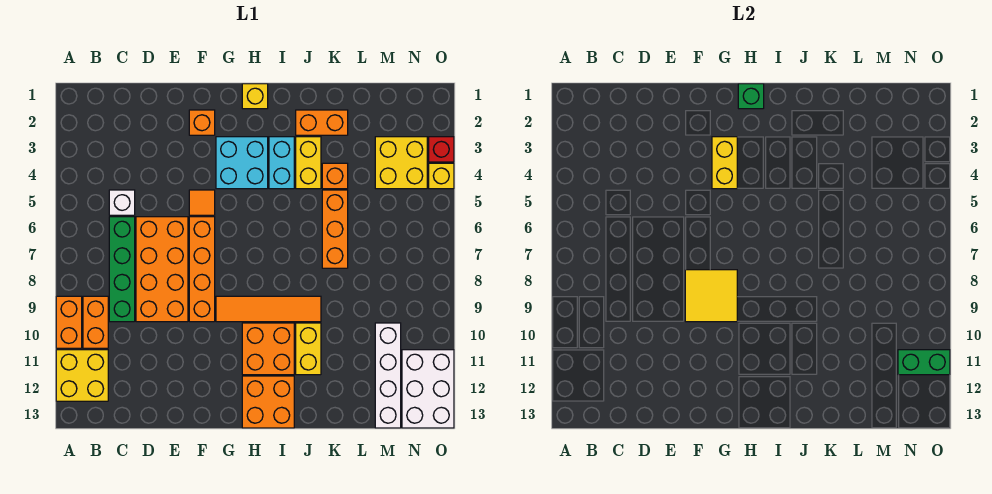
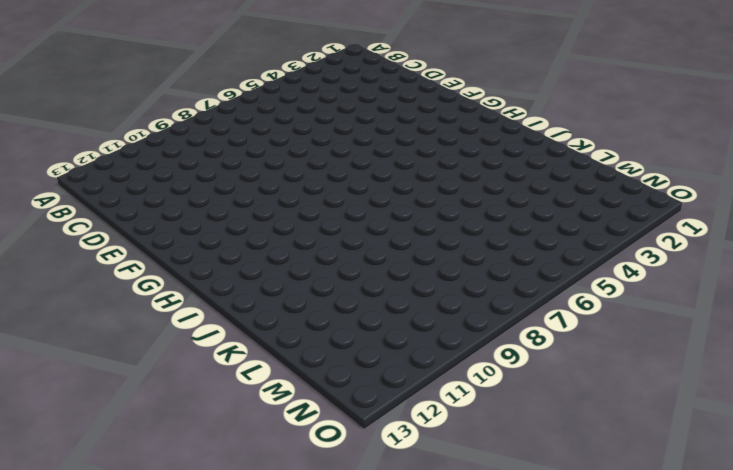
none -> orange brick A9:A10 level 1
none -> yellow brick A11:B12 level 1
none -> orange brick B9:B10 level 1

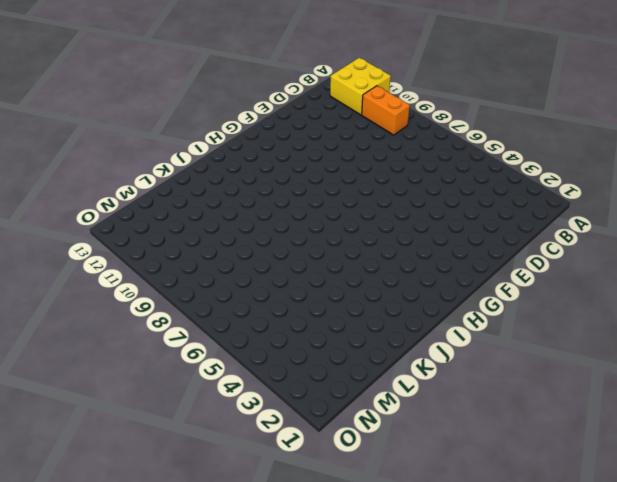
none -> orange brick A9:A10 level 1
none -> white brick C5 level 1
none -> green brick C6:C9 level 1

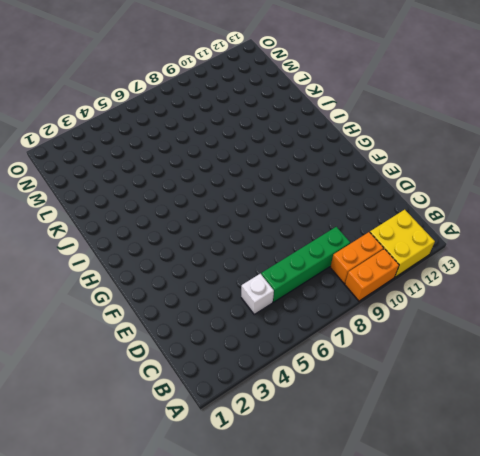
none -> orange brick D6:E9 level 1
none -> orange brick F2 level 1
none -> orange tile F5 level 1

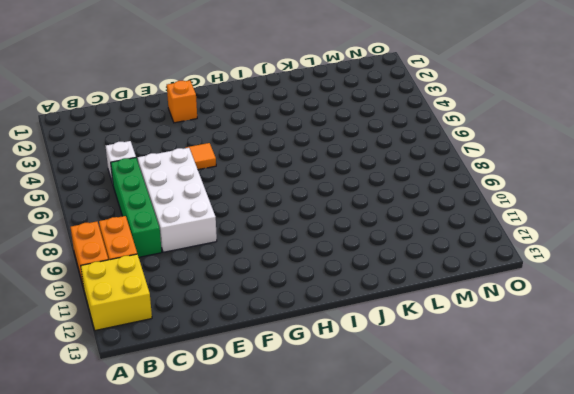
white brick D6:E9 level 1 -> orange brick D6:E9 level 1
none -> orange brick F6:F9 level 1
none -> cyan brick G3:H4 level 1
none -> orange tile G9:J9 level 1

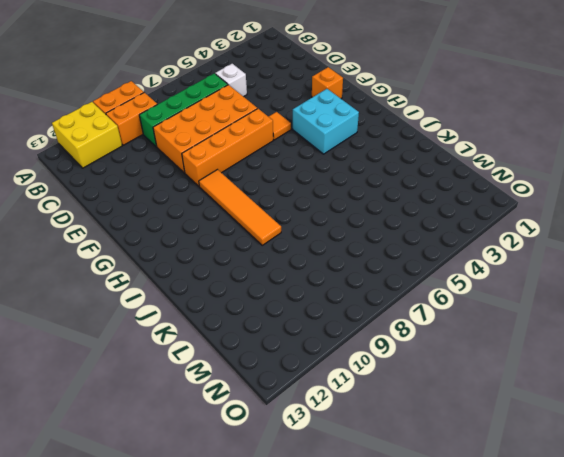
none -> yellow brick H1 level 1
none -> orange brick H10:I11 level 1
none -> orange brick H12:I13 level 1

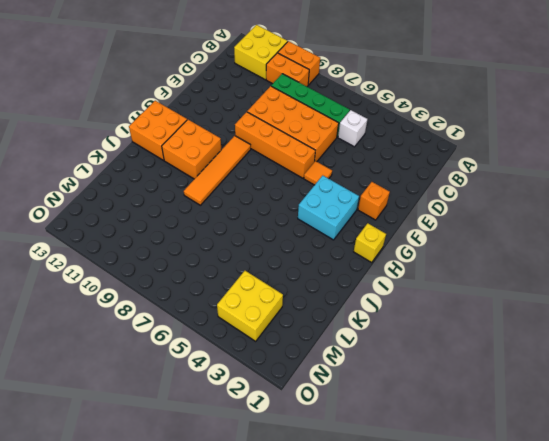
none -> cyan brick I3:I4 level 1
none -> orange brick J2:K2 level 1
none -> yellow brick J3:J4 level 1

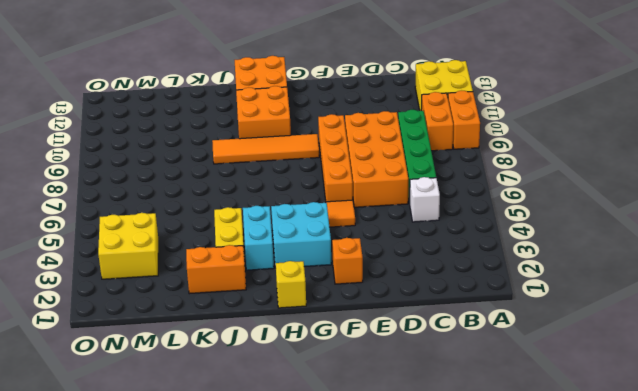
none -> yellow brick J10:J11 level 1
none -> orange brick K4 level 1
none -> orange brick K5:K7 level 1

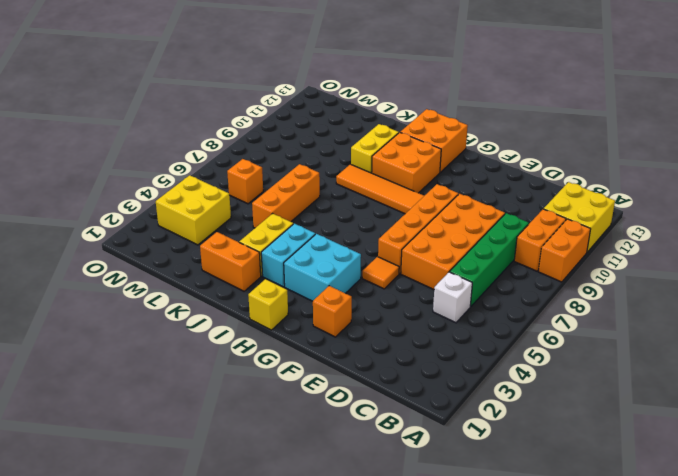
orange brick M6 level 1 -> orange brick K4 level 1
none -> white brick M10:M13 level 1
none -> white brick N11:O13 level 1
none -> red brick O3 level 1

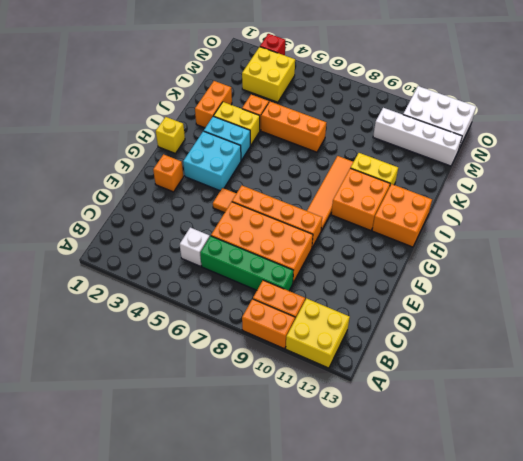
none -> yellow brick O4 level 1
none -> yellow tile F8:G9 level 2
none -> yellow brick G3:G4 level 2

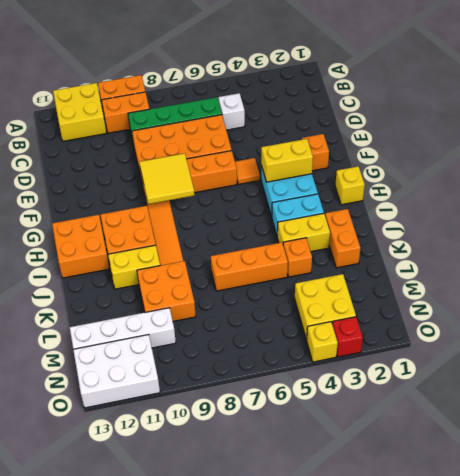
orange brick K9:L10 level 1 -> none
none -> green brick H1 level 2
none -> green brick N11:O11 level 2

